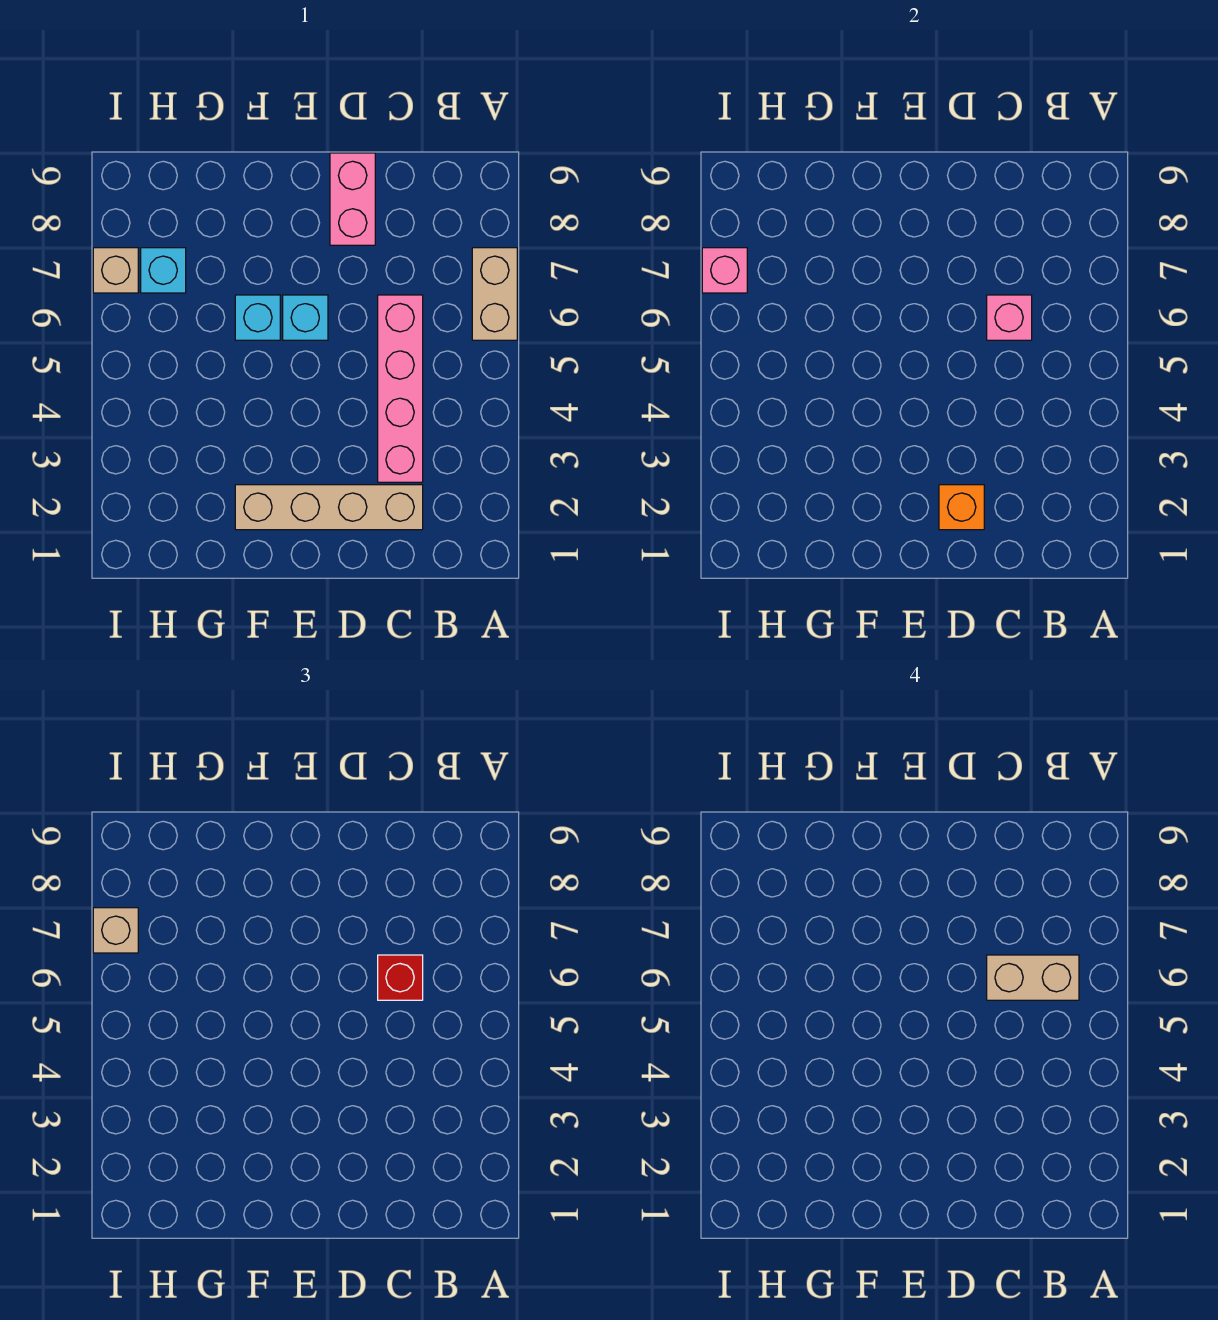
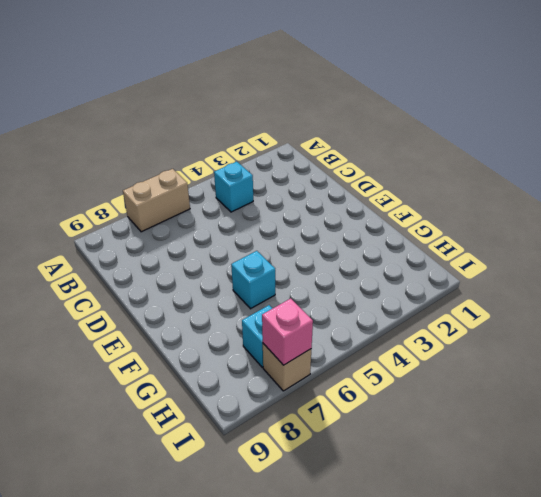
cyan brick B4 level 1 -> cyan brick E6 level 1
none -> tan brick C2:F2 level 1
none -> pink brick C3:C6 level 1
none -> pink brick D8:D9 level 1

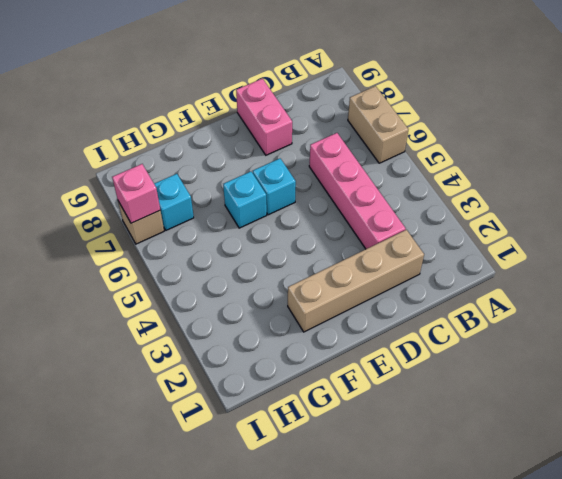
none -> pink brick C6 level 2
none -> orange brick D2 level 2
none -> red brick C6 level 3

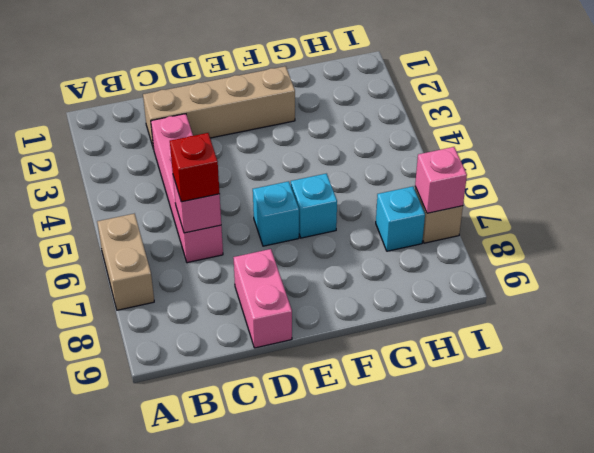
none -> orange brick D2 level 2
none -> tan brick I7 level 3
none -> tan brick B6:C6 level 4

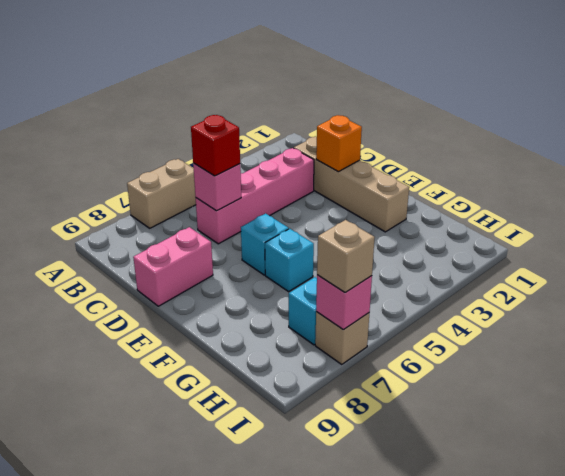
none -> tan brick B6:C6 level 4

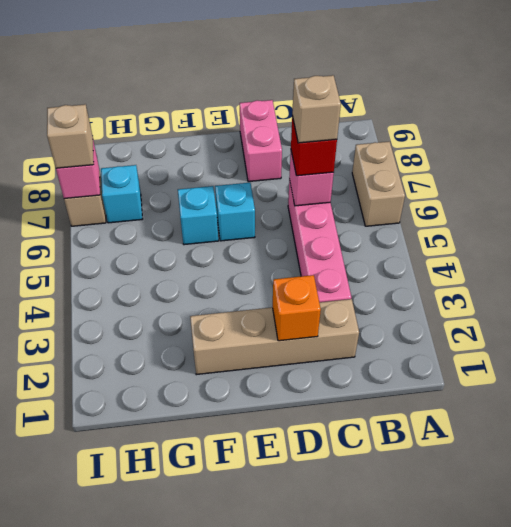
tan brick C6 level 4 -> tan brick B6:C6 level 4

